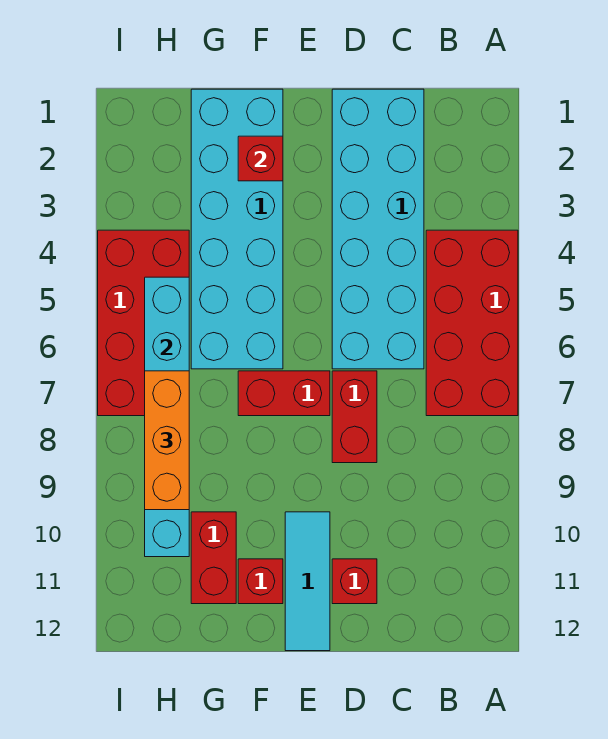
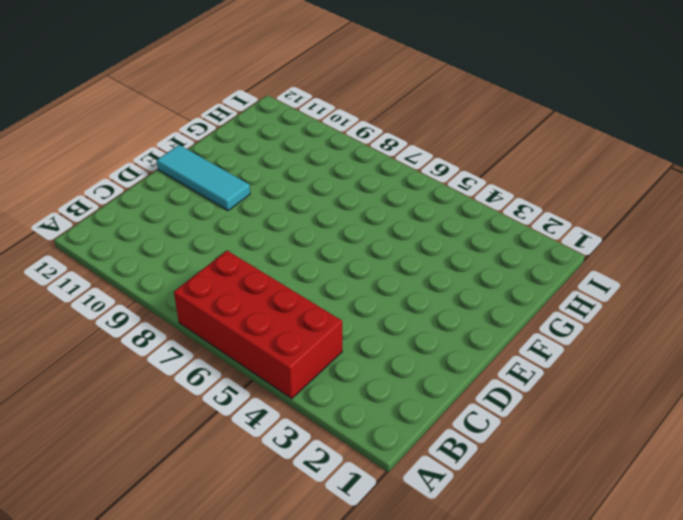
none -> cyan brick C1:D6 level 1
none -> red brick D7:D8 level 1
none -> red brick D11 level 1

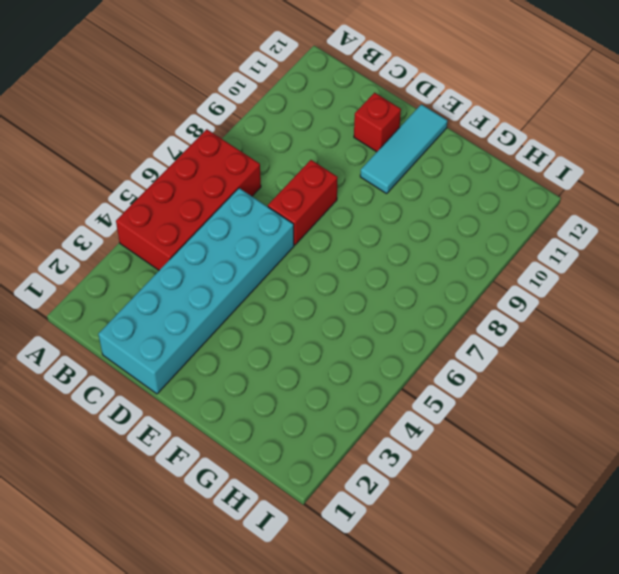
none -> red brick E7:F7 level 1
none -> cyan brick F1:G6 level 1
none -> red brick F11 level 1

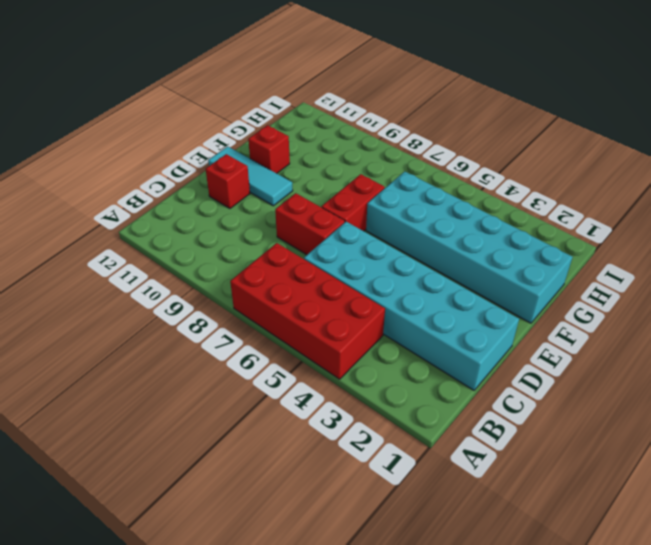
none -> red brick G10:G11 level 1
none -> red brick H4:I7 level 1
none -> red brick F2 level 2

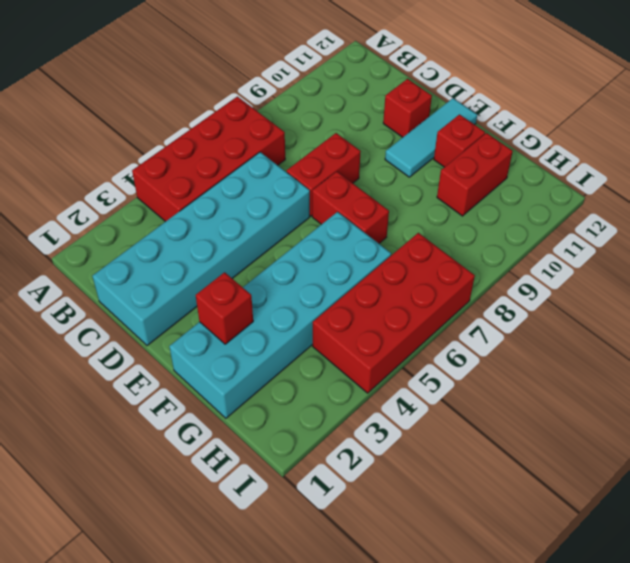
none -> cyan brick H5:H10 level 2
none -> orange brick H7:H9 level 3

